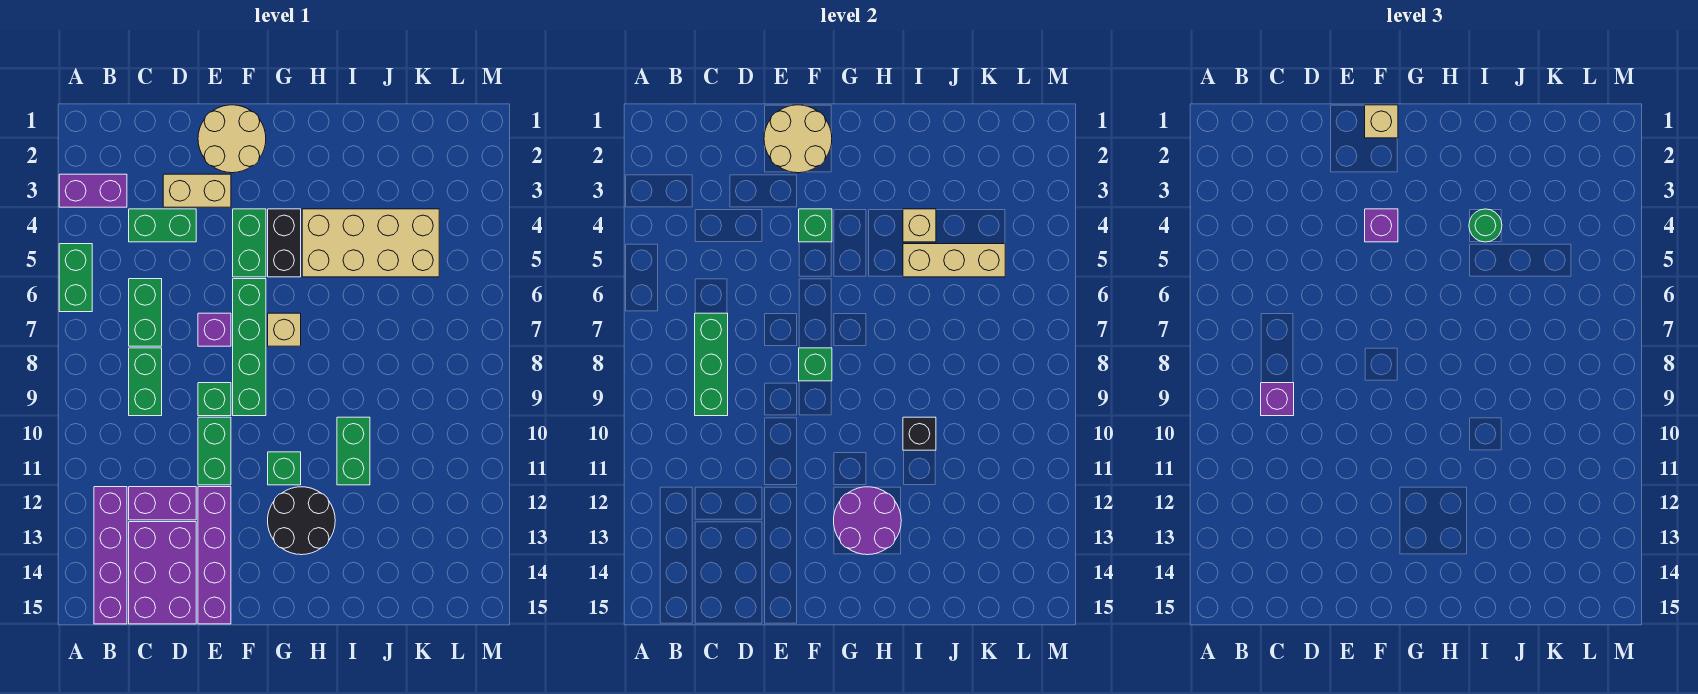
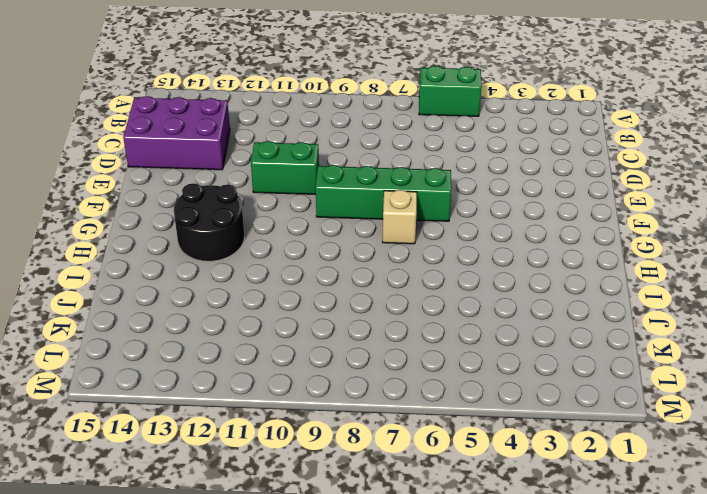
none -> purple brick A3:B3 level 1
none -> purple brick B12:B15 level 1
none -> green brick C4:D4 level 1
none -> green brick C6:C7 level 1

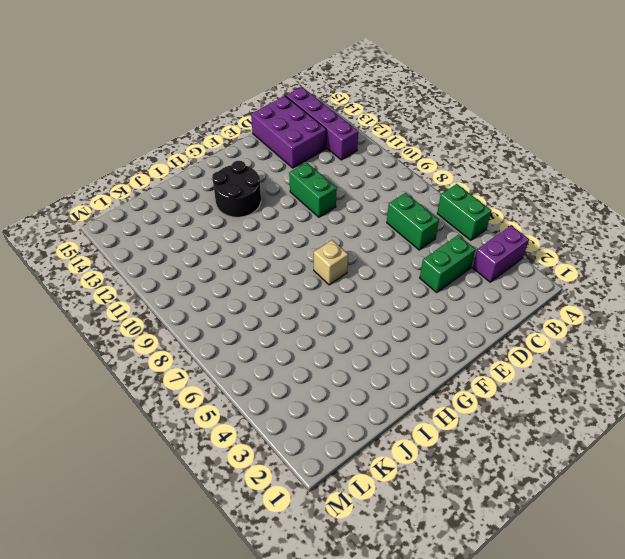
none -> green brick C8:C9 level 1
none -> purple brick C12:D12 level 1
none -> tan brick D3:E3 level 1
none -> tan round brick E1:F2 level 1

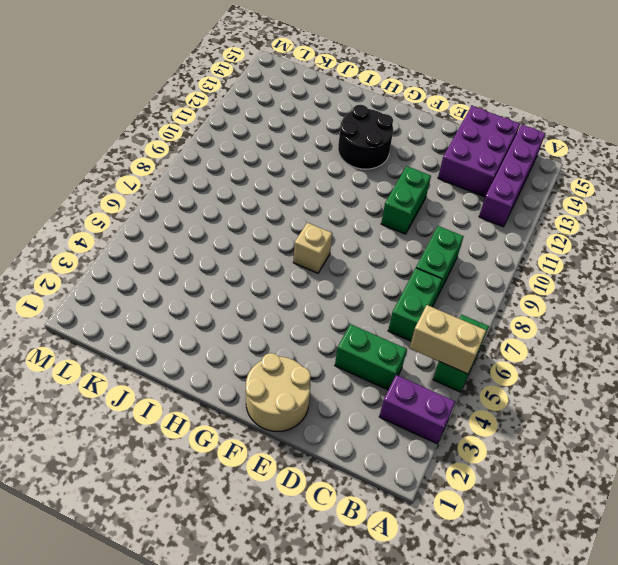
tan brick A5:B5 level 2 -> tan brick D3:E3 level 1
none -> purple brick C12:D12 level 1
none -> purple brick E7 level 1
none -> green brick E9 level 1
none -> purple brick E12:E15 level 1

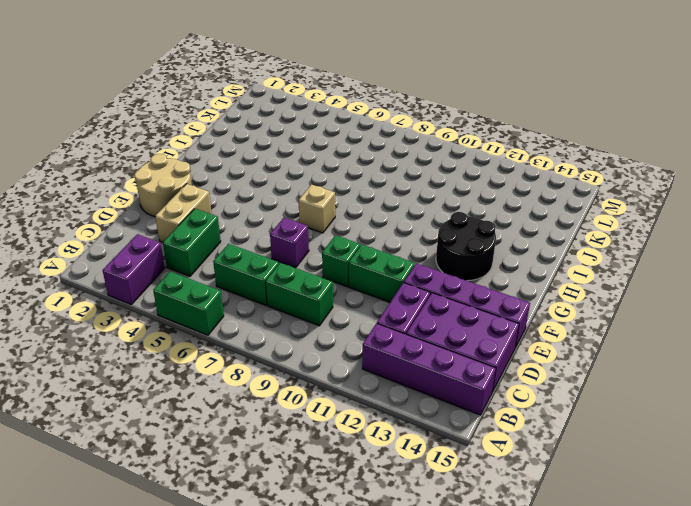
none -> green brick F4:F5 level 1
none -> green brick F6:F9 level 1
none -> black brick G4:G5 level 1
none -> green brick G11 level 1

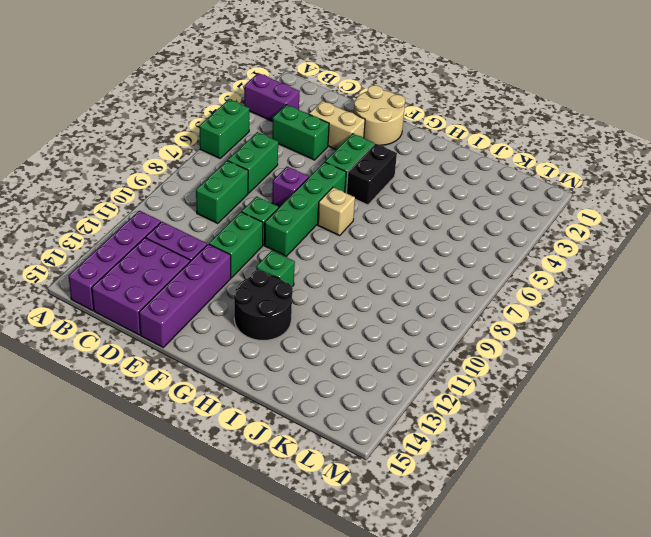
none -> tan brick H4:K5 level 1
none -> green brick I10:I11 level 1
none -> green brick C7:C9 level 2
none -> tan round brick E1:F2 level 2

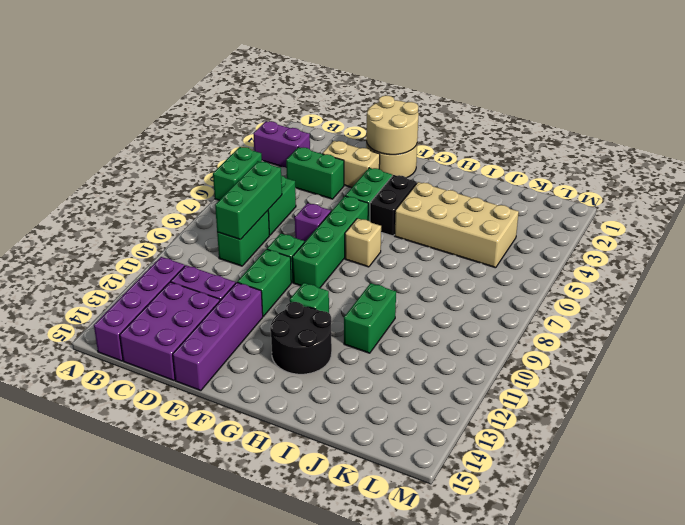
none -> green brick F4 level 2
none -> green brick F8 level 2
none -> purple round brick G12:H13 level 2
none -> tan brick I4 level 2

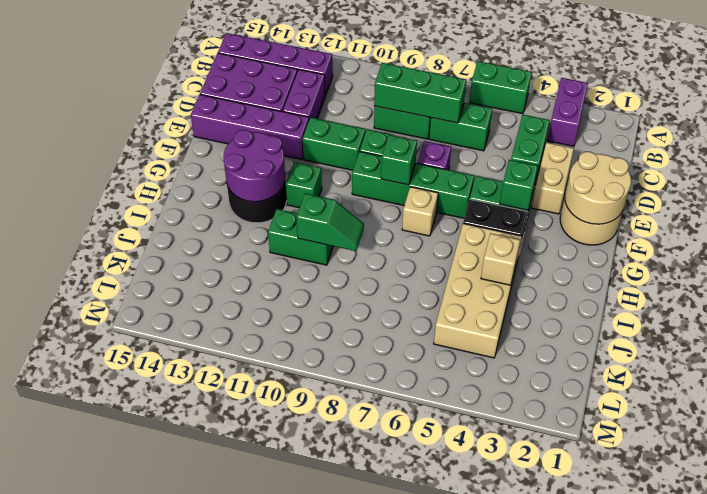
green slope I9:I10 level 2 top 10 -> black brick I10 level 2
none -> tan brick I5:K5 level 2
none -> purple brick C9 level 3
none -> tan brick F1 level 3
none -> purple brick F4 level 3

